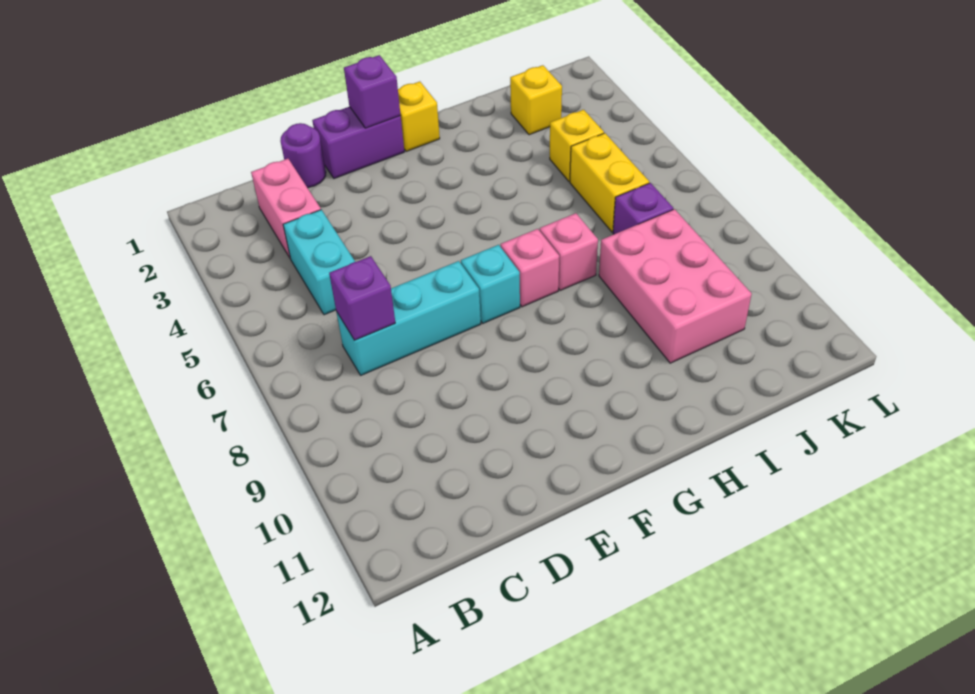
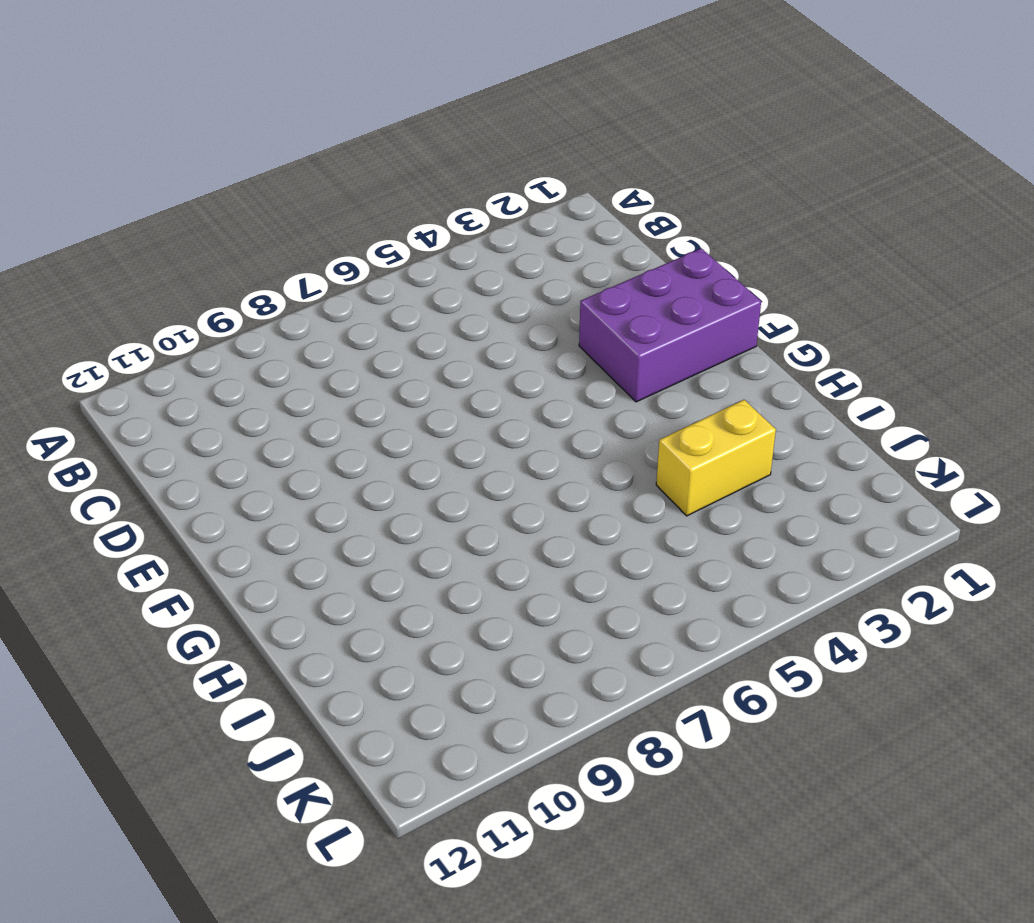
purple brick E1:F3 level 1 -> purple brick E1:F1 level 1
yellow brick I3:I4 level 1 -> yellow brick J5:J6 level 1
none -> pink brick C2:C3 level 1
none -> cyan brick C4:C5 level 1
none -> cyan brick C7:E7 level 1

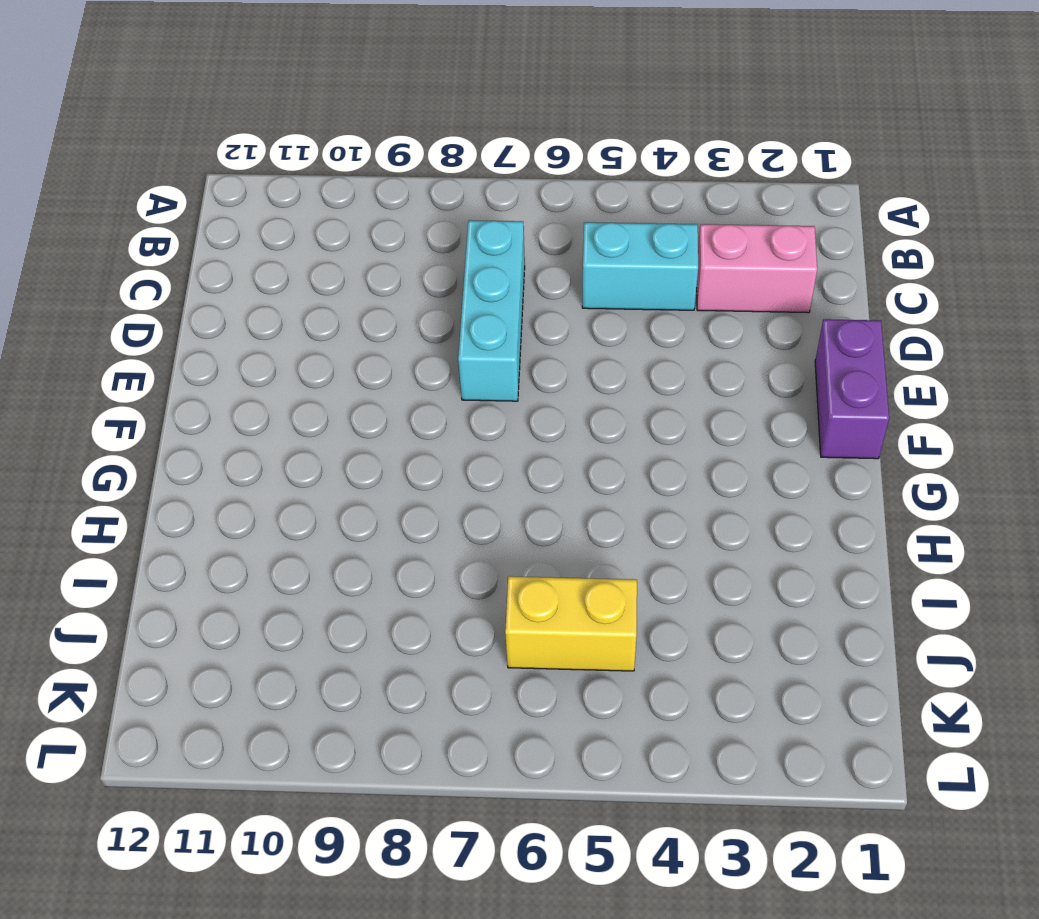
none -> purple round brick D1 level 1
none -> cyan brick F7 level 1
none -> yellow brick G1 level 1

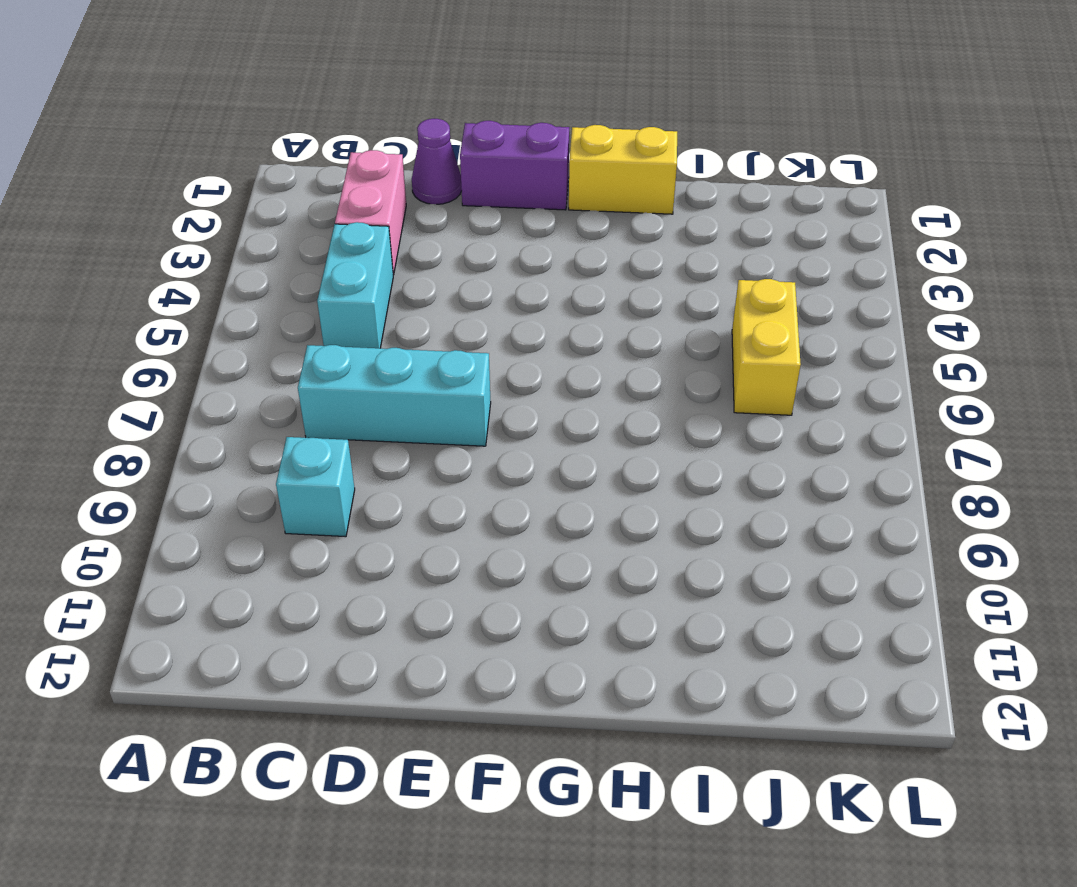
cyan brick C9 level 1 -> cyan brick F7 level 1
purple cone D1 level 1 -> purple round brick D1 level 1
yellow brick G1:H1 level 1 -> yellow brick G1 level 1
none -> pink brick G7 level 1
none -> pink brick H7 level 1
none -> pink brick I8:J10 level 1

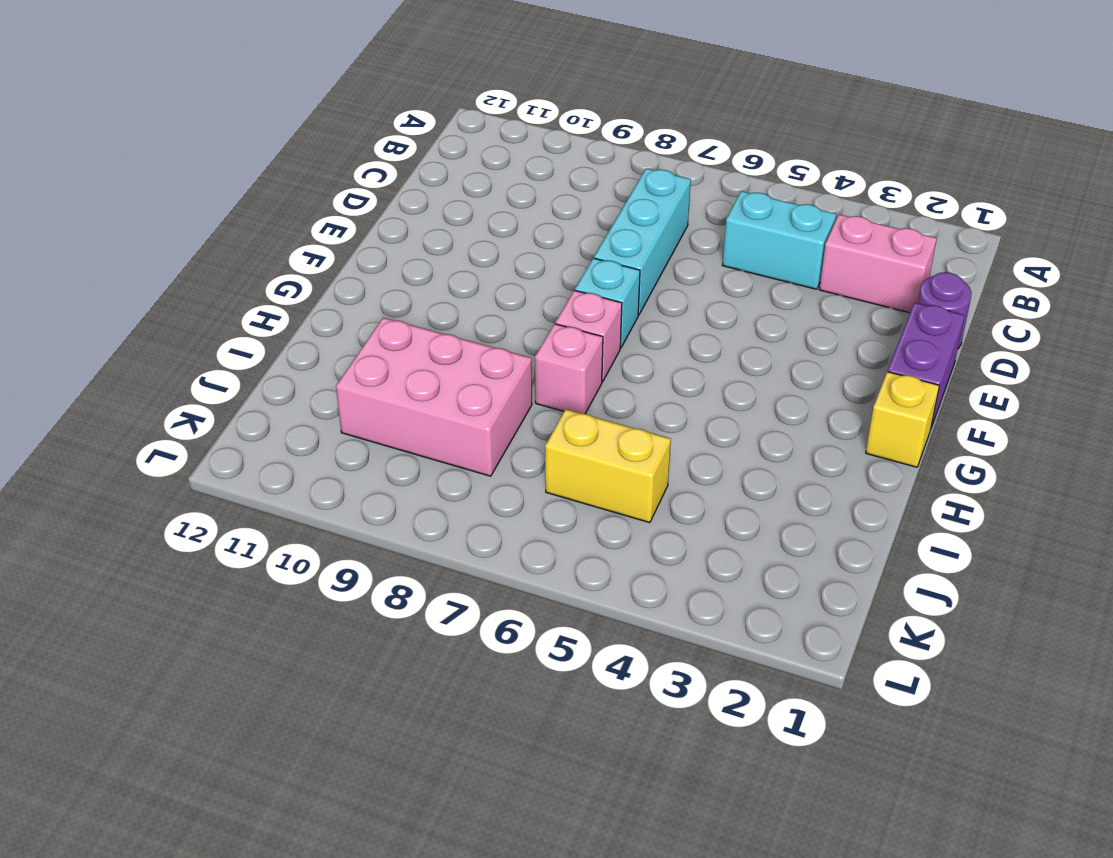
none -> yellow brick J2 level 1
none -> yellow brick J4 level 1
none -> purple brick J7 level 1

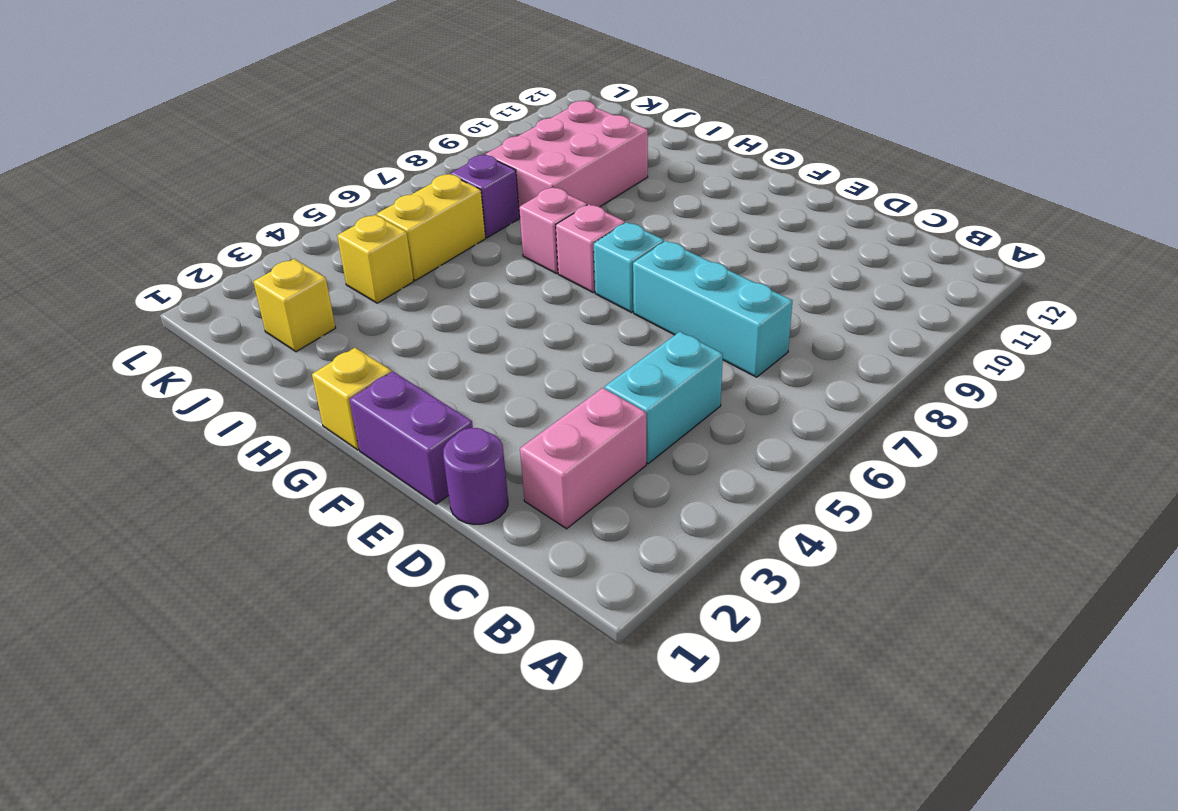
none -> purple brick C7 level 2
none -> purple brick F1 level 2

